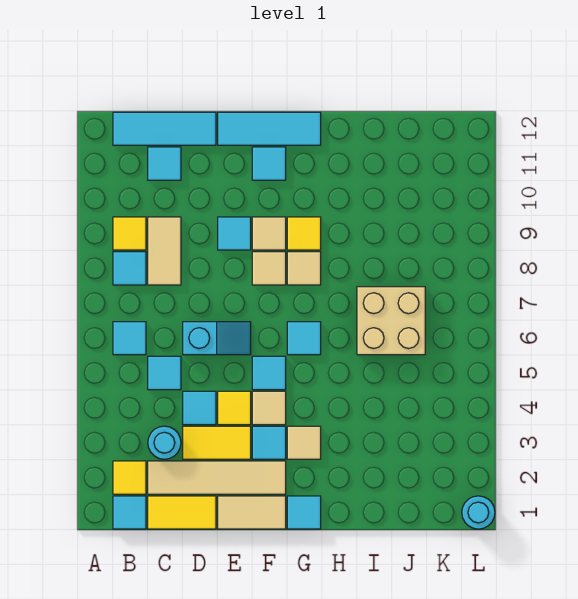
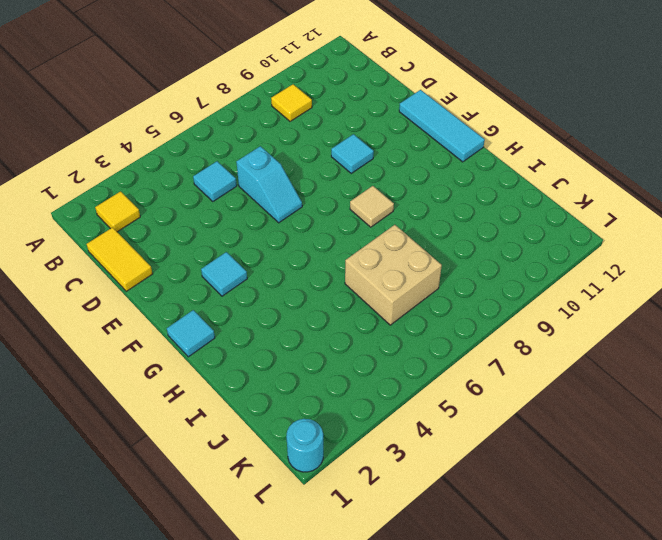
none -> cyan tile B1 level 1
none -> cyan tile B6 level 1
none -> cyan tile B8 level 1
none -> cyan tile B12:D12 level 1

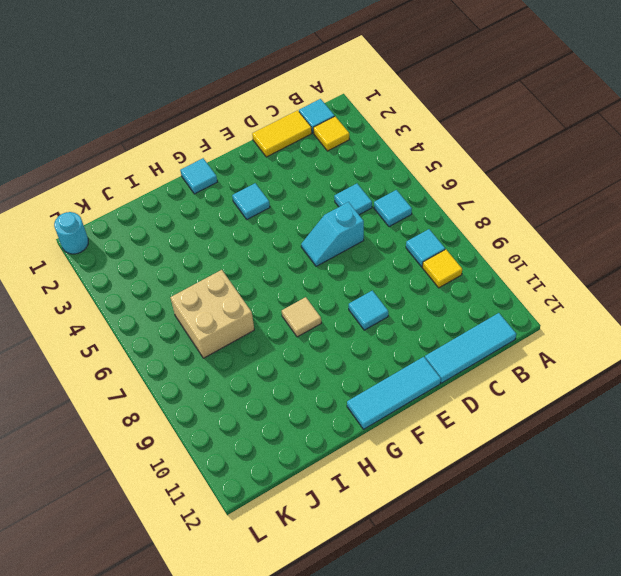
none -> tan tile C2:F2 level 1
none -> cyan round brick C3 level 1
none -> tan tile C8:C9 level 1
none -> cyan tile C11 level 1

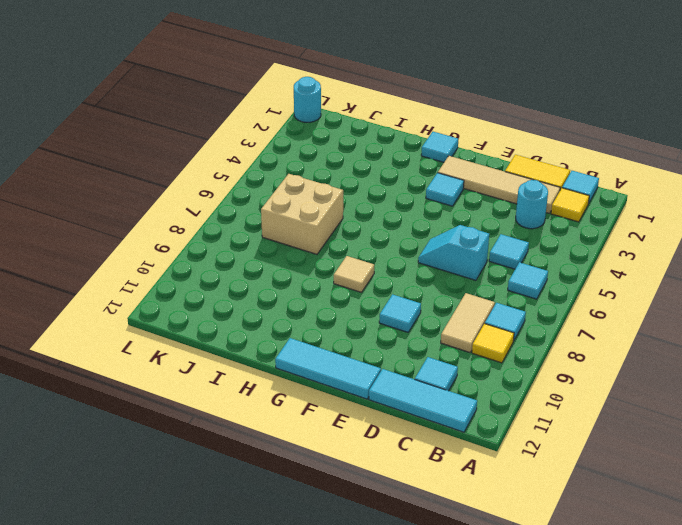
none -> yellow tile D3:E3 level 1
none -> cyan tile D4 level 1
none -> tan tile E1:F1 level 1
none -> yellow tile E4 level 1

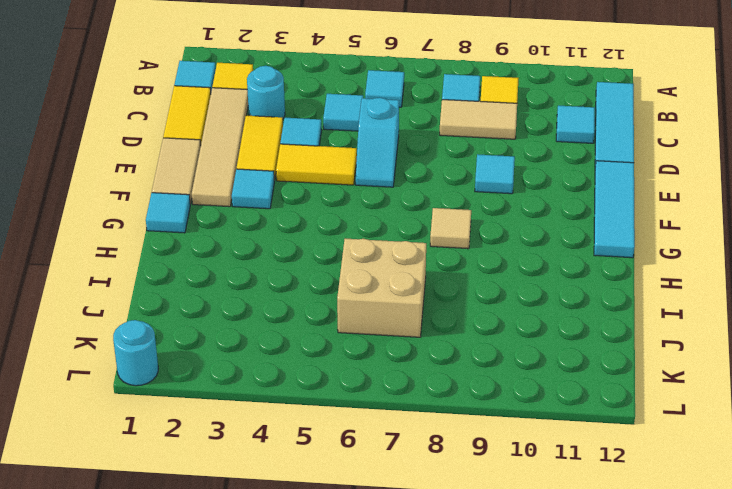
yellow tile E4:E5 level 1 -> yellow tile E4 level 1
none -> tan tile F4 level 1
none -> cyan tile F5 level 1
none -> tan tile F8 level 1
none -> tan tile F9 level 1

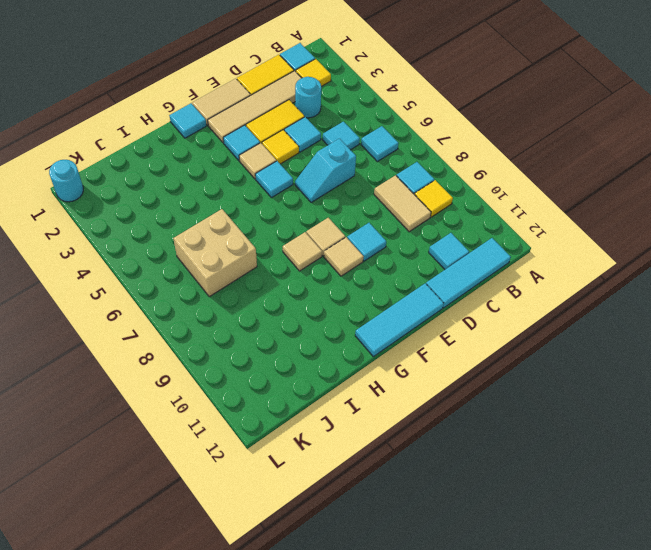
none -> cyan tile F11 level 1
none -> tan tile G3 level 1
none -> cyan tile G6 level 1
none -> yellow tile G9 level 1

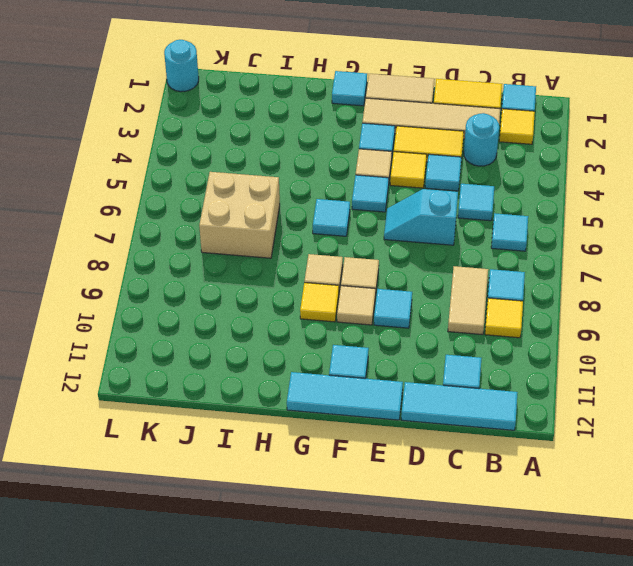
none -> tan tile G3 level 1

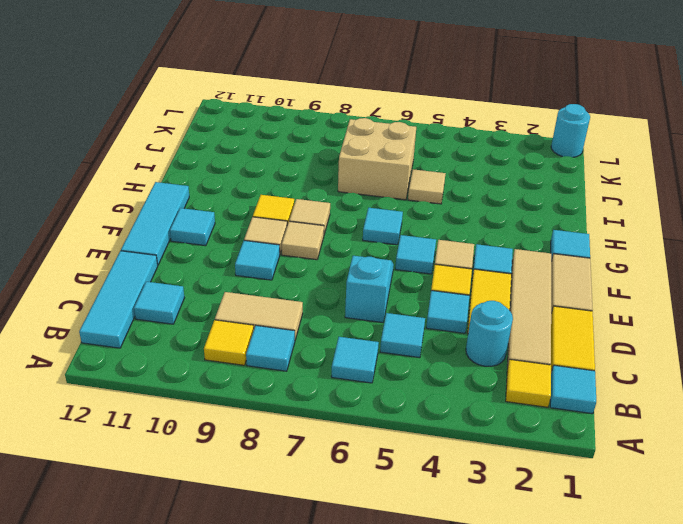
tan tile I5 level 1 -> tan tile G3 level 1

